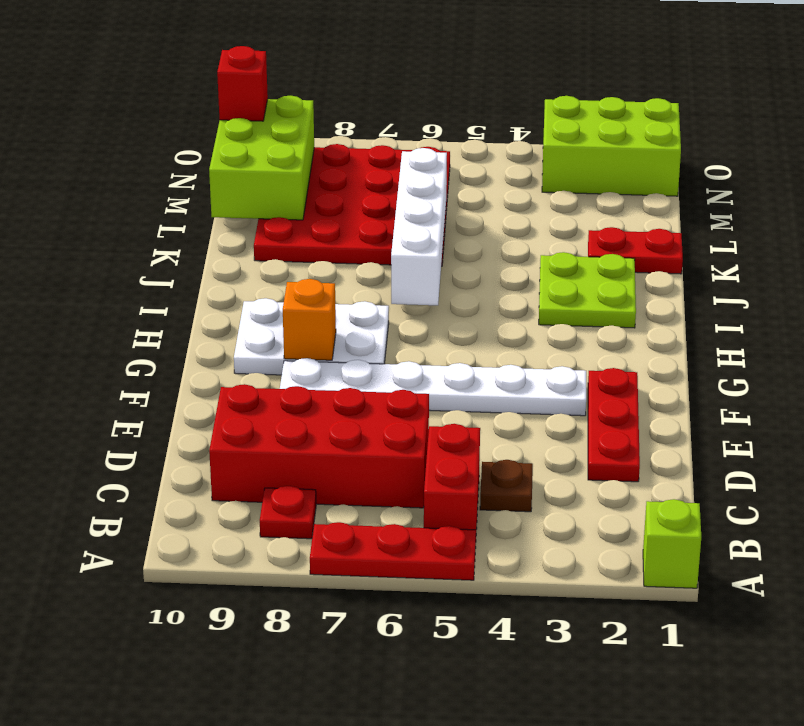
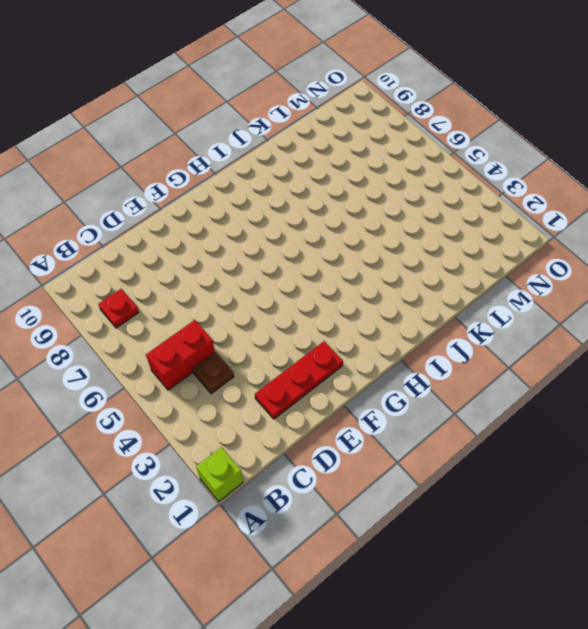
none -> red plate A5:A7 level 1
none -> red brick C6:D9 level 1
none -> white plate F3:F8 level 1

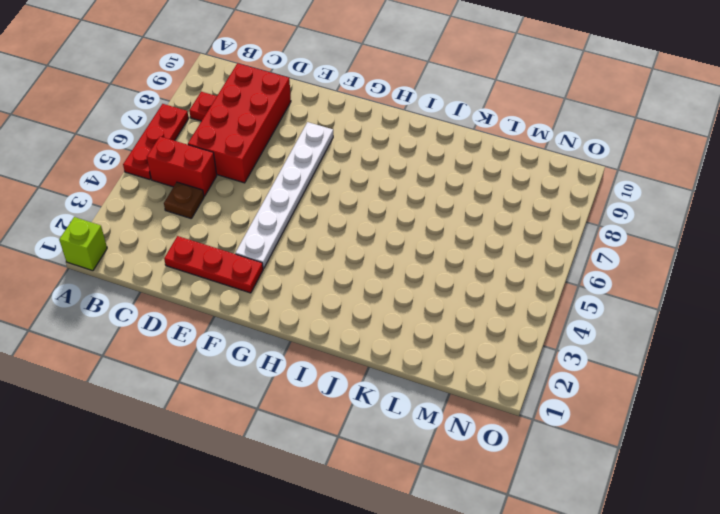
none -> white plate G7:H9 level 1
none -> lime plate I2:J3 level 1
none -> red plate K1:K2 level 1

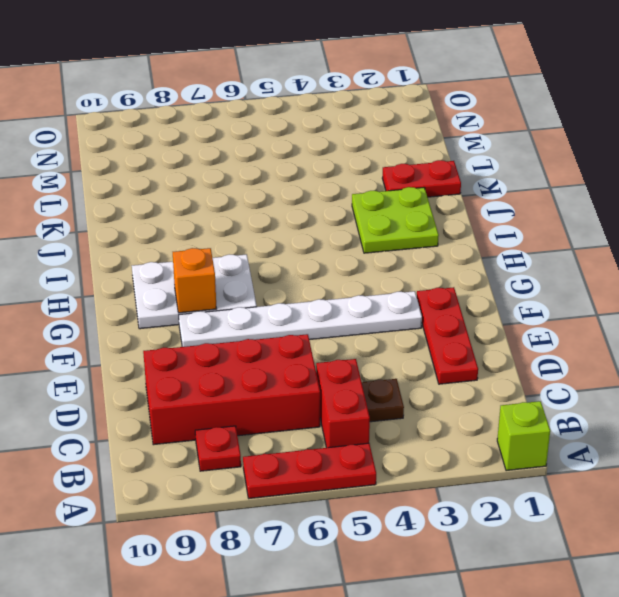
none -> red plate K6:N9 level 1
none -> lime brick N1:O3 level 1
none -> white brick I6:L6 level 2

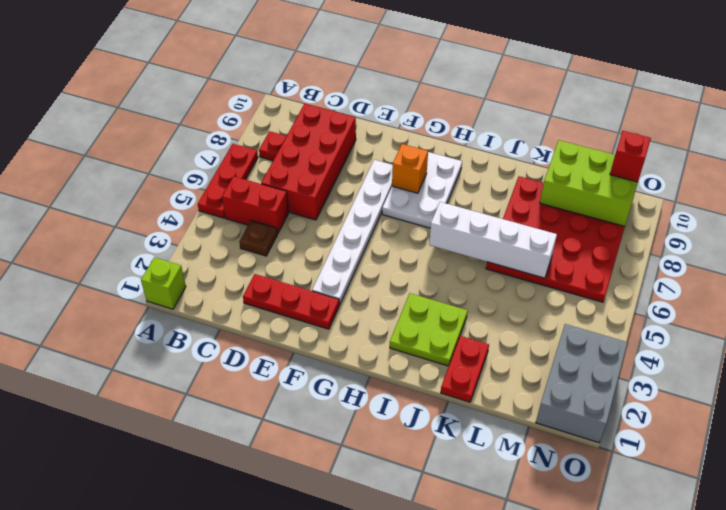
grey brick N1:O3 level 1 -> lime brick N1:O3 level 1

